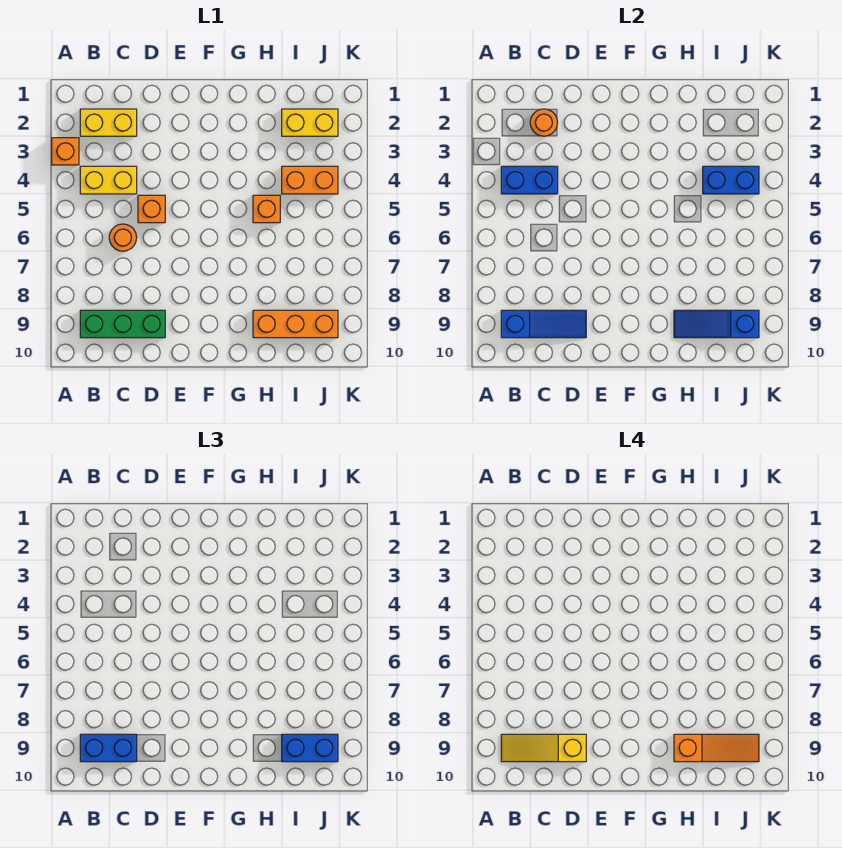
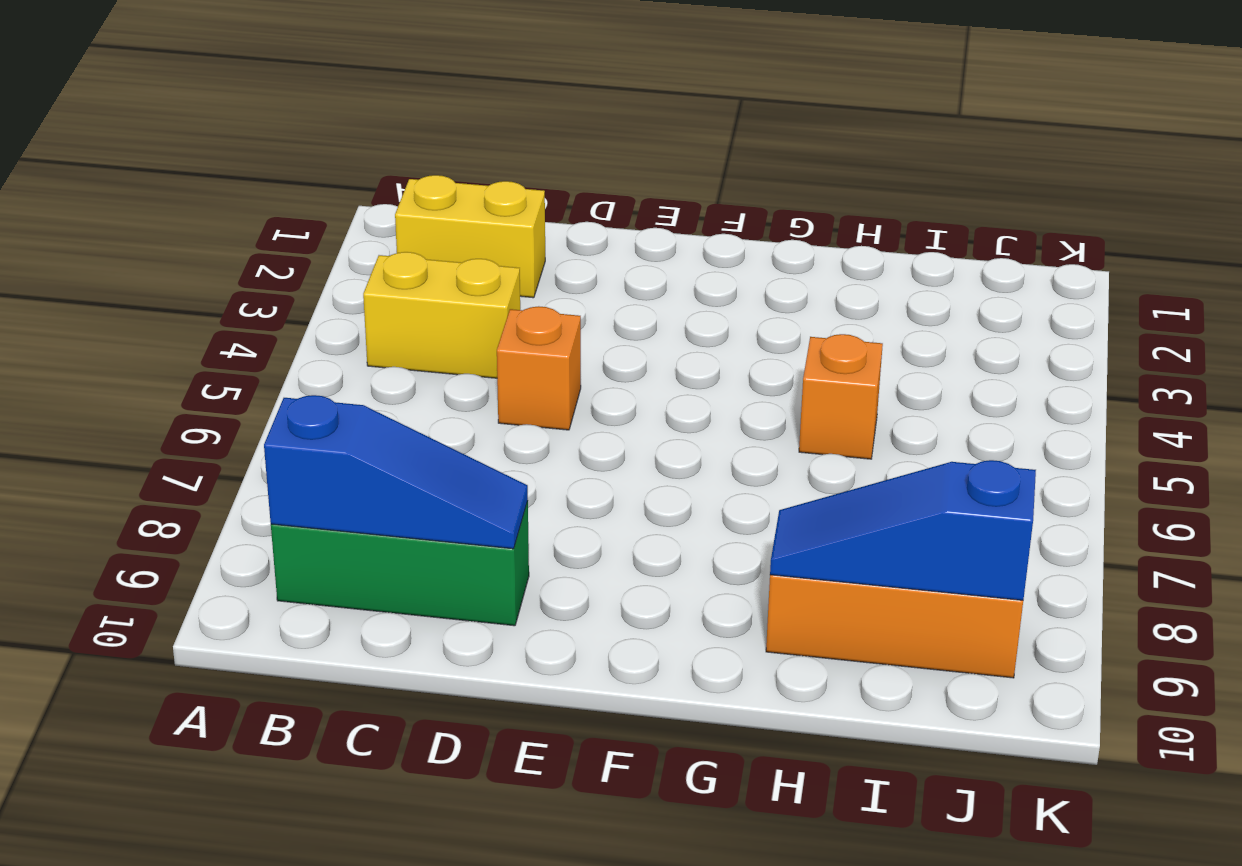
none -> orange brick A3 level 1
none -> orange round brick C6 level 1
none -> yellow brick I2:J2 level 1

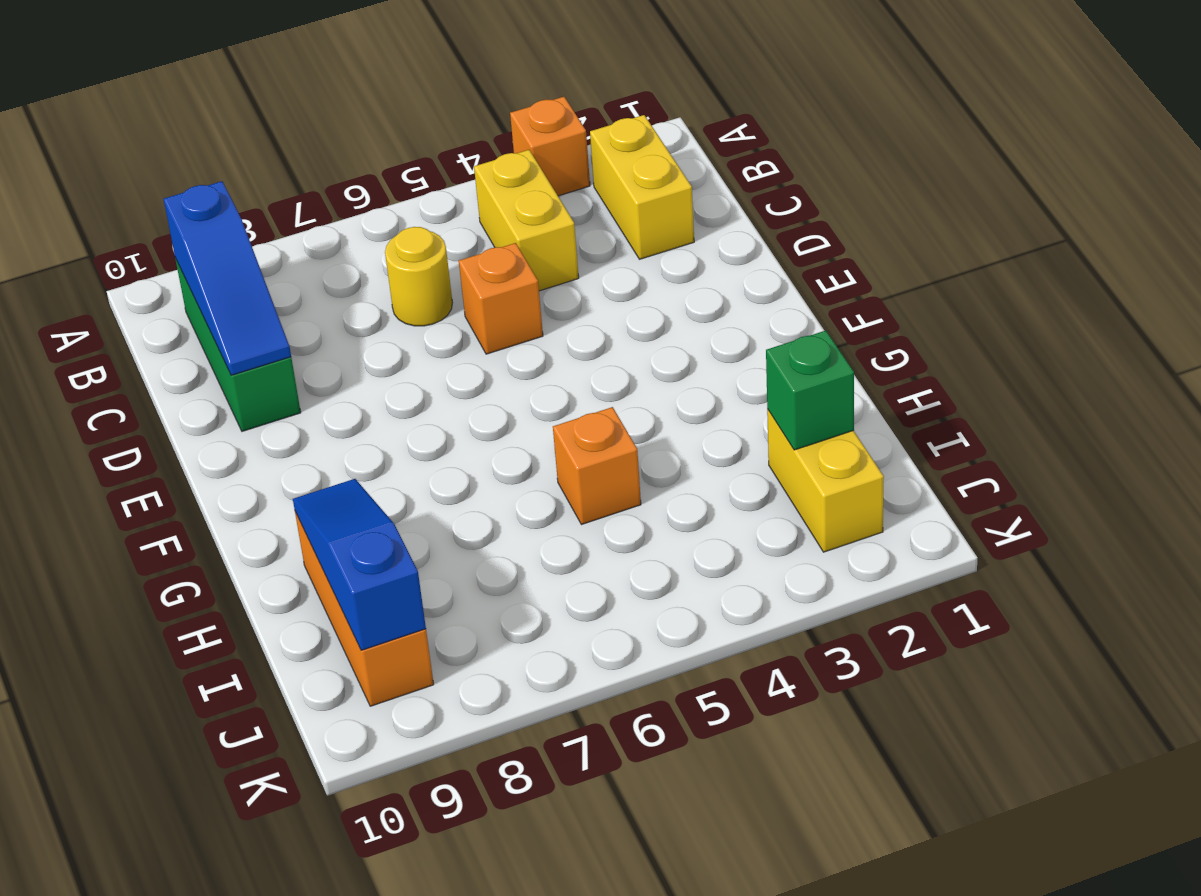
yellow round brick C6 level 1 -> orange round brick C6 level 1
green brick I2 level 2 -> none
none -> orange brick I4:J4 level 1
none -> blue brick B4:C4 level 2
none -> orange round brick C2 level 2

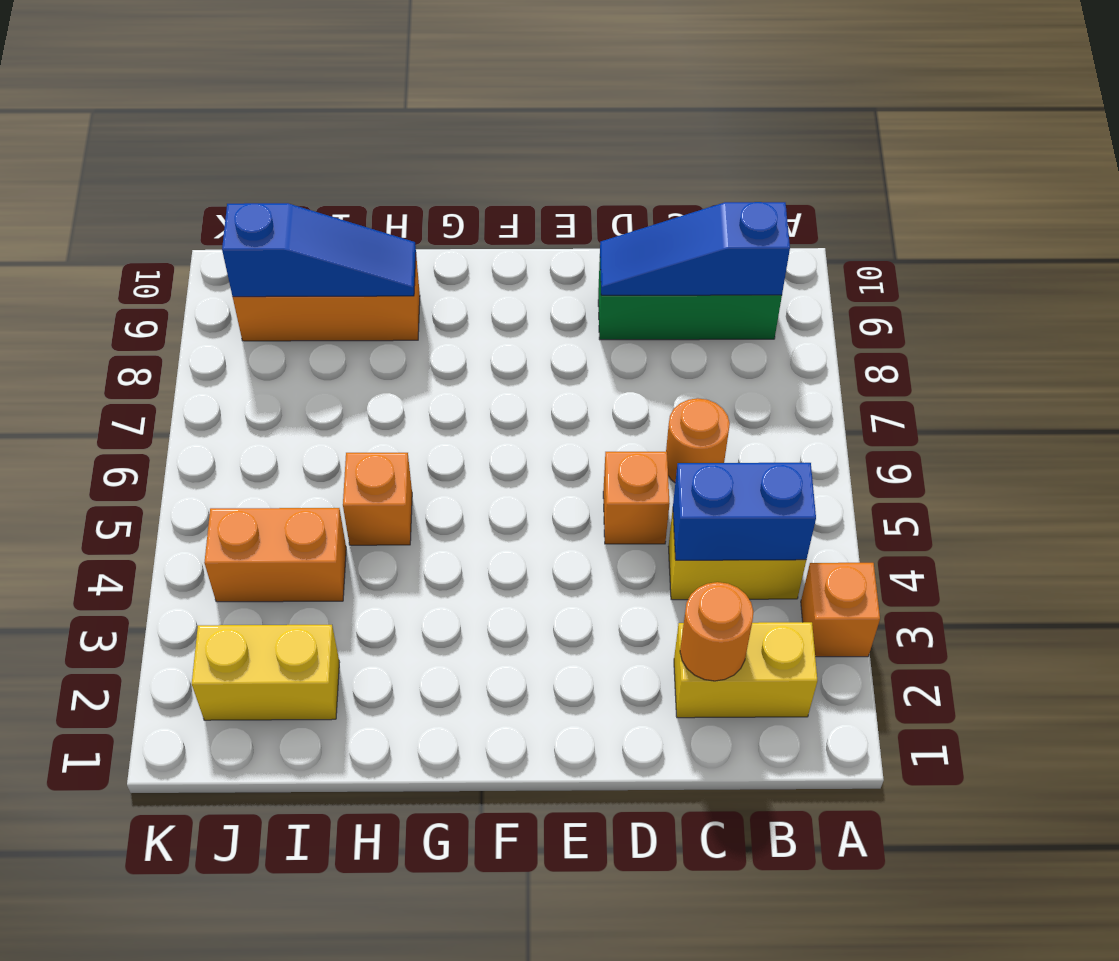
none -> blue brick I4:J4 level 2
none -> blue brick B9:C9 level 3
none -> blue brick I9:J9 level 3

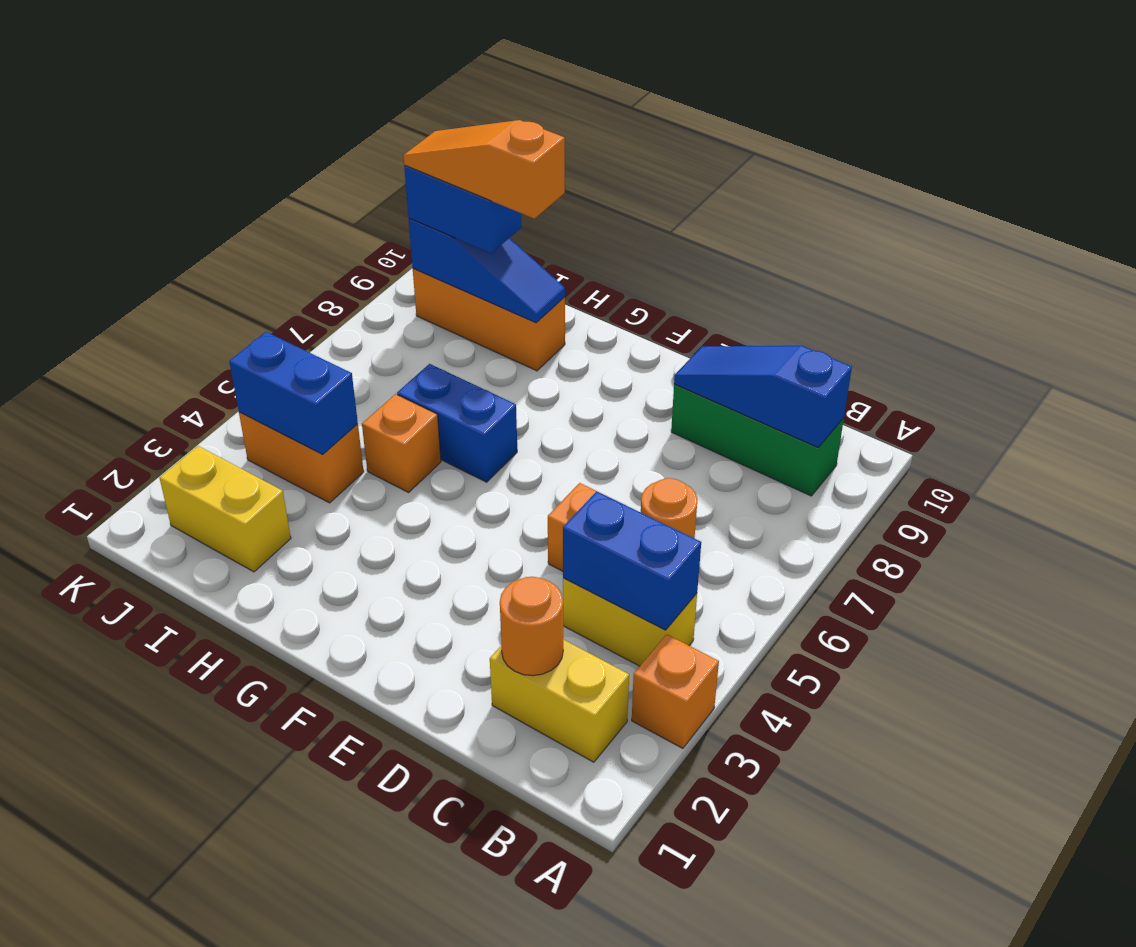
blue brick G6:H6 level 1 -> blue brick B9:C9 level 3
none -> yellow slope B9:D9 level 4 top D

